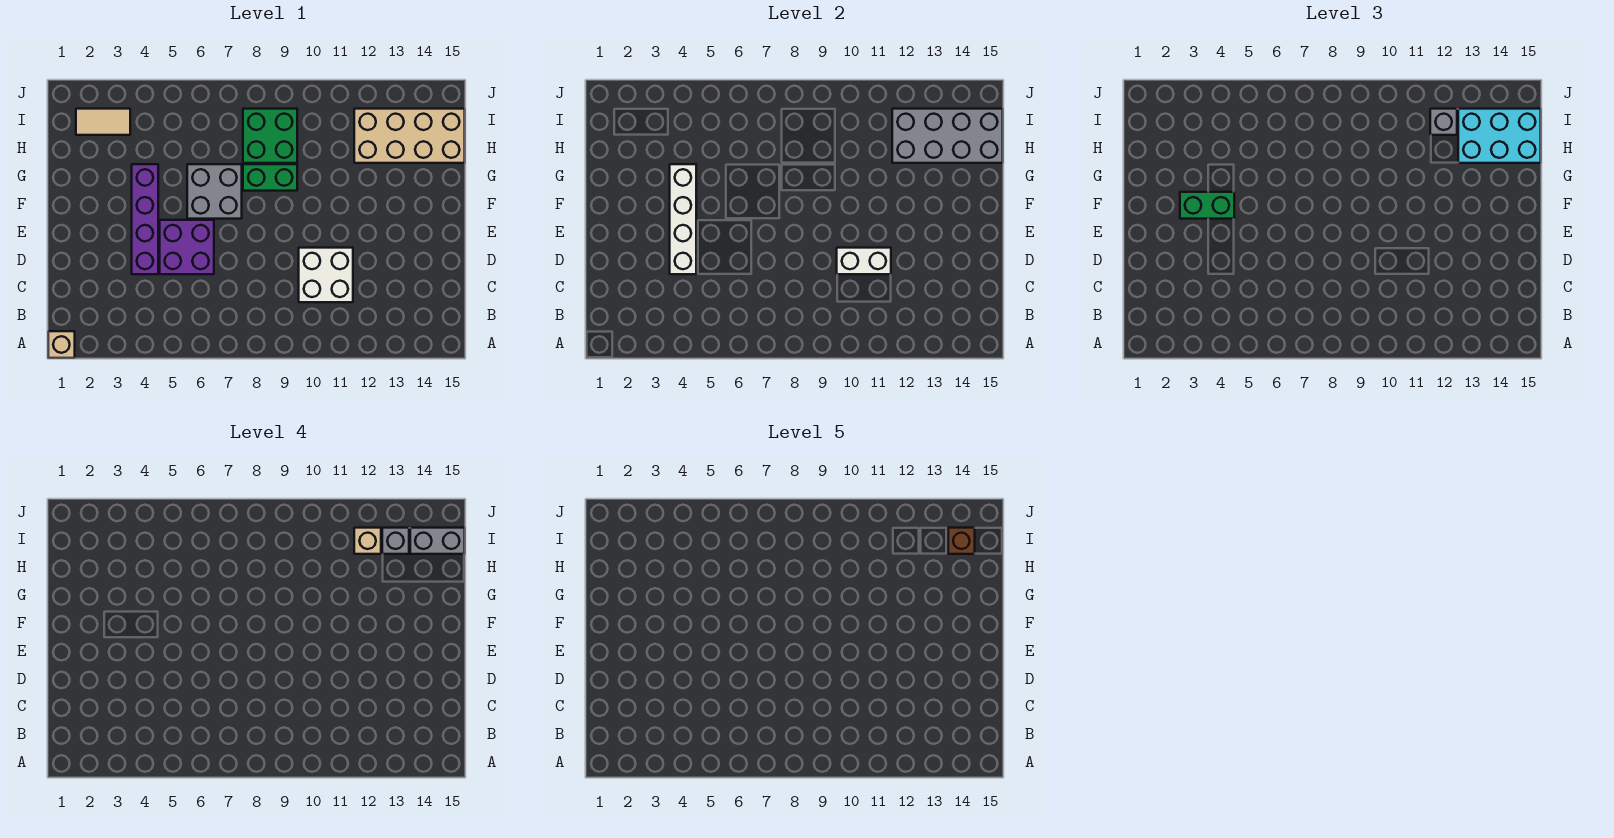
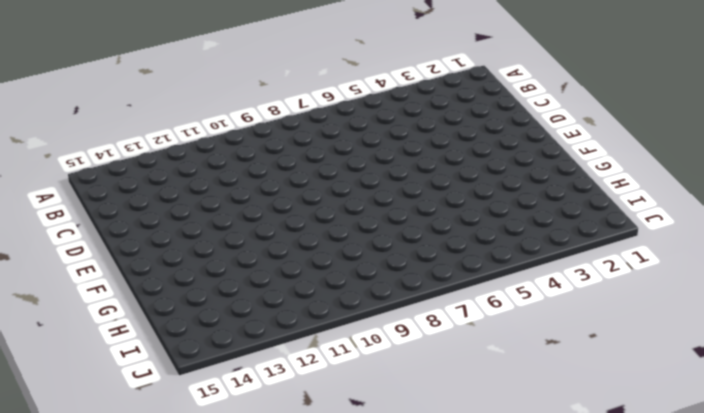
none -> tan brick A1 level 1
none -> white brick C10:D11 level 1
none -> purple brick D4:G4 level 1

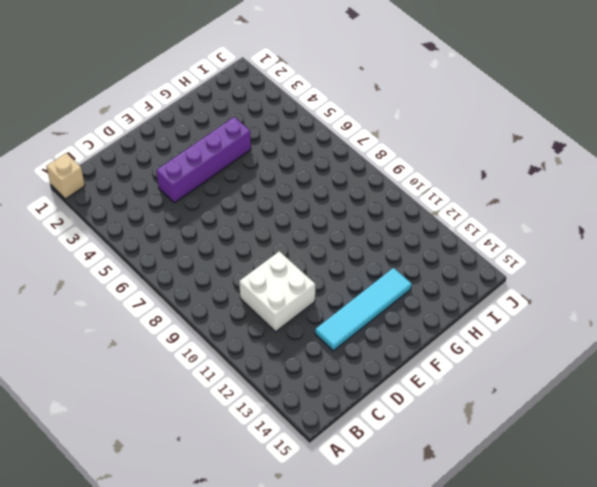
cyan tile D13:G13 level 1 -> none
none -> purple brick D5:E6 level 1
none -> grey brick F6:G7 level 1
none -> green brick G8:G9 level 1

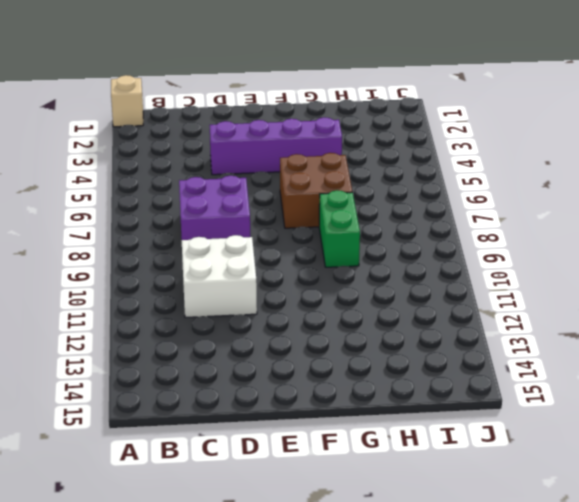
purple brick C7:D8 level 1 -> purple brick D5:E6 level 1
brown brick F6:G7 level 1 -> grey brick F6:G7 level 1
none -> green brick H8:I9 level 1
none -> tan brick H12:I15 level 1
none -> tan tile I2:I3 level 1

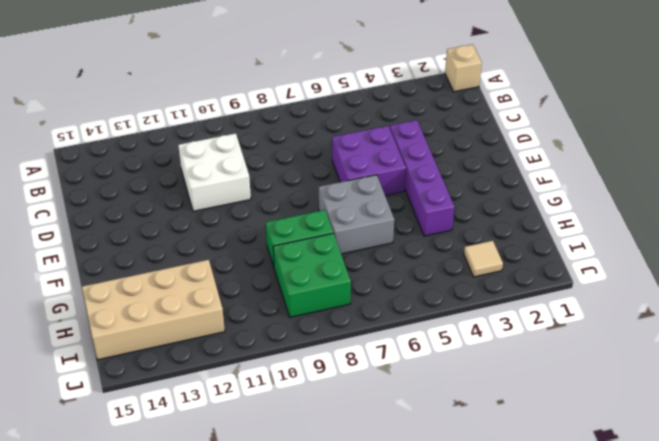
tan tile I3 level 1 -> tan tile I2:I3 level 1
none -> white brick D4:G4 level 2
none -> white brick D10:D11 level 2
none -> grey brick H12:I15 level 2

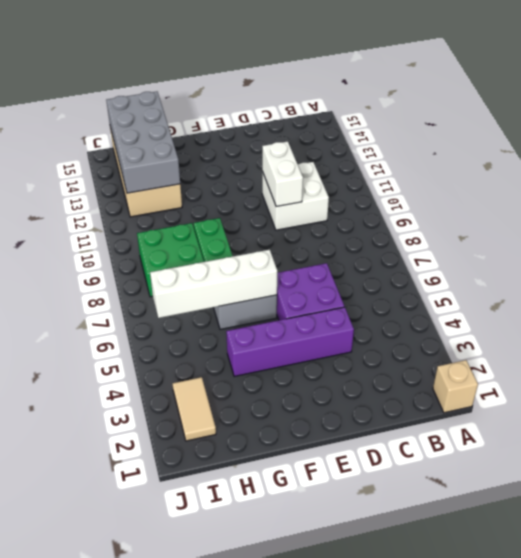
white brick F6:I6 level 2 -> white brick D4:G4 level 2
none -> green brick F3:F4 level 3
none -> cyan brick H13:I15 level 3
none -> grey brick I12 level 3

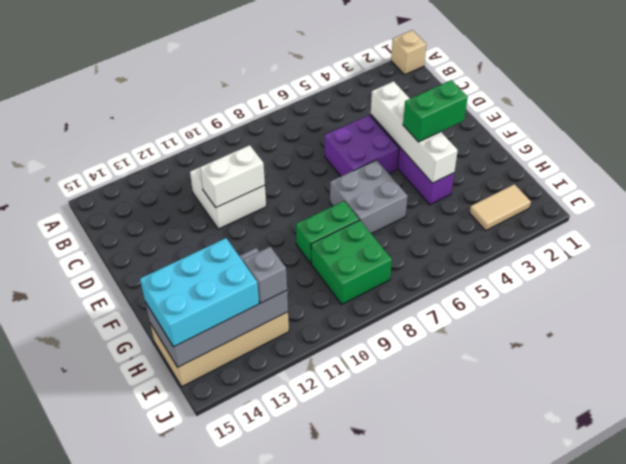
none -> tan brick I12 level 4
none -> grey brick I13 level 4
none -> grey brick I14:I15 level 4

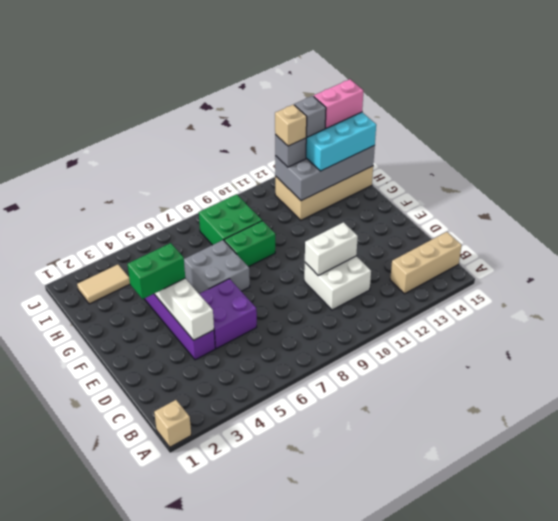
tan brick B13:B15 level 1 -> none
pink brick I14:I15 level 4 -> grey brick I14:I15 level 4
none -> brown brick I14 level 5

